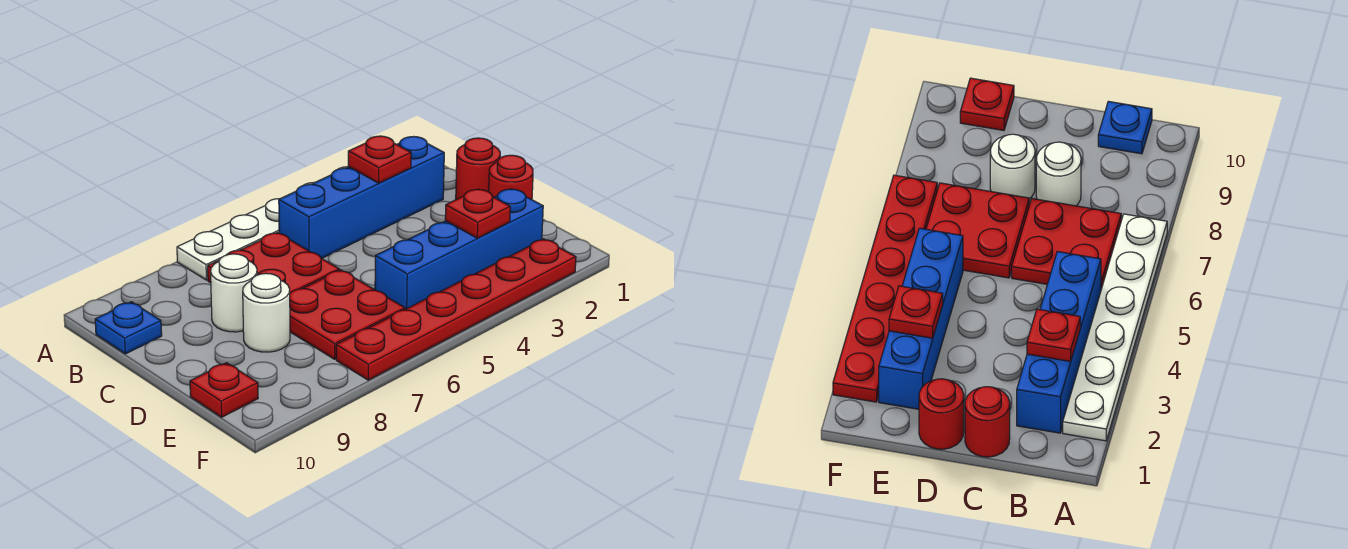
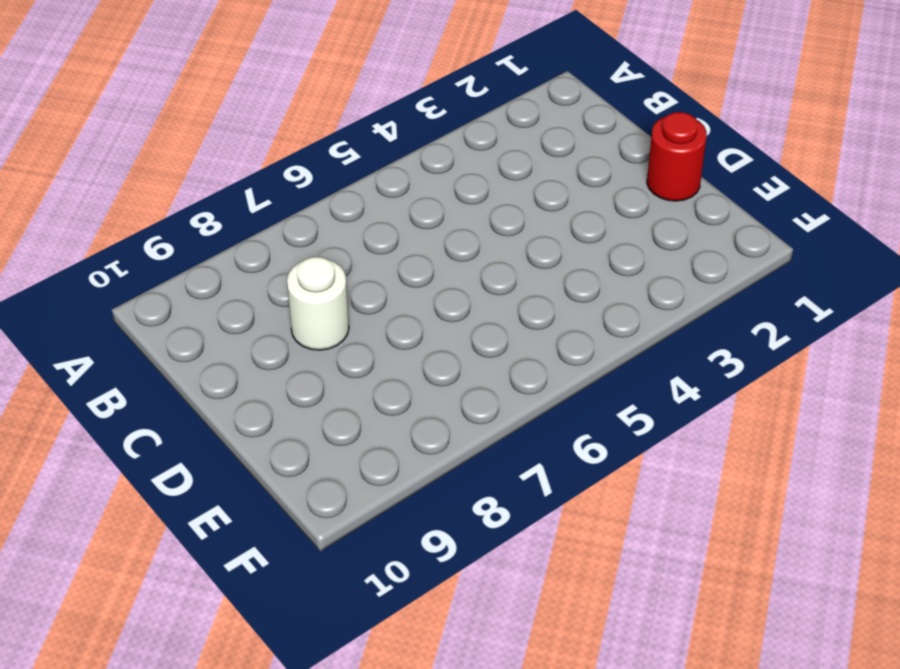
none -> white plate A2:A7 level 1
none -> blue brick B2:B5 level 1
none -> red plate B6:C7 level 1

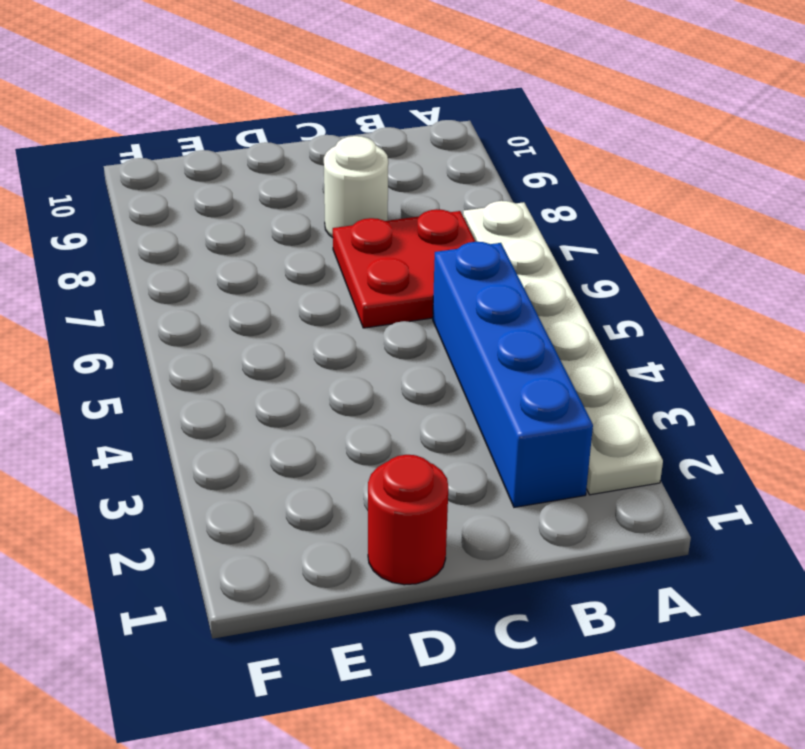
none -> blue plate B10 level 1
none -> red round brick C1 level 1
none -> red plate D6:E7 level 1

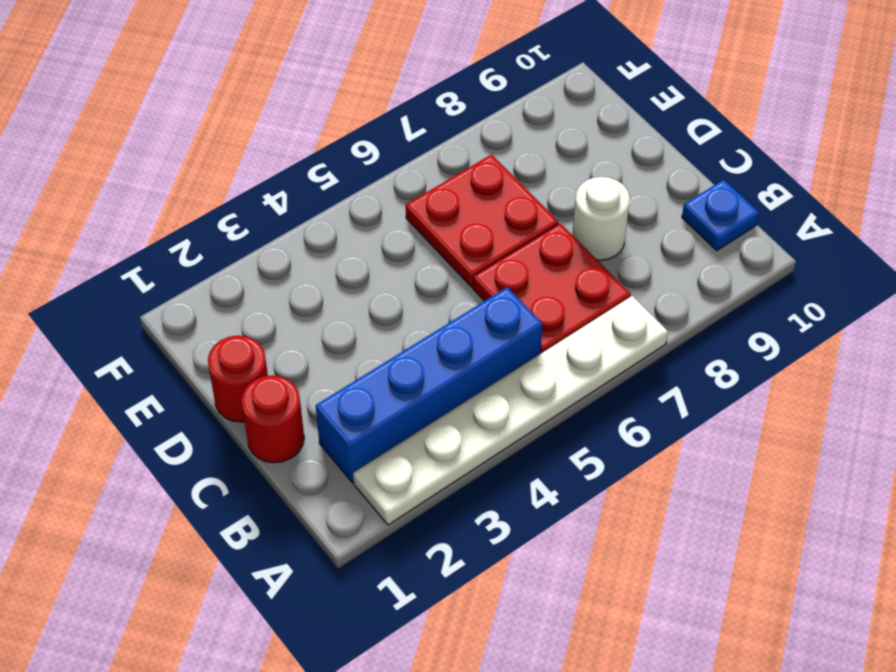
none -> white round brick D8 level 1
none -> blue brick E2:E5 level 1
none -> red plate E10 level 1

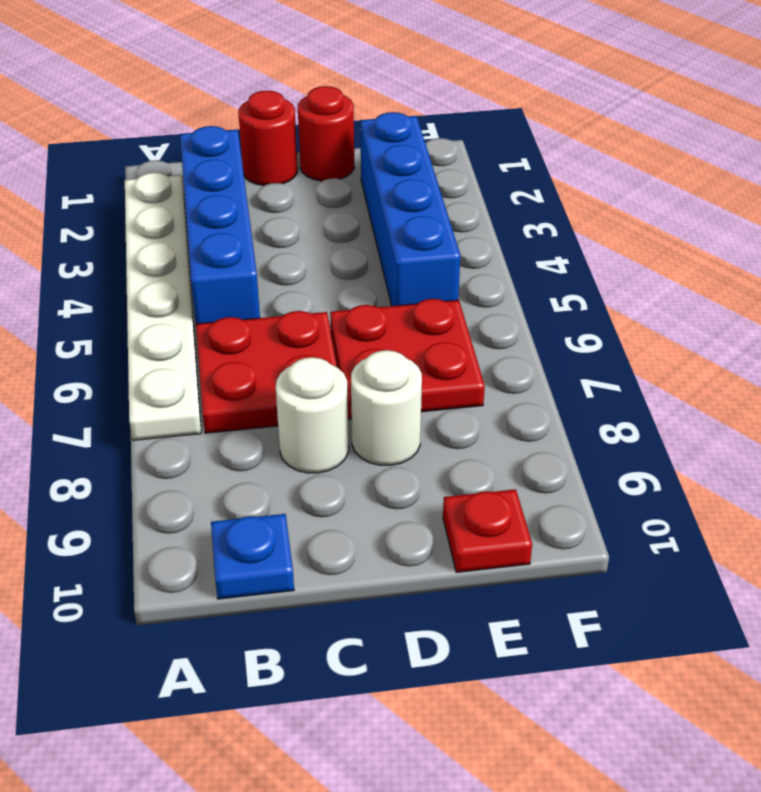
none -> red plate F2:F7 level 1
none -> red plate B3 level 2
none -> red plate E3 level 2

